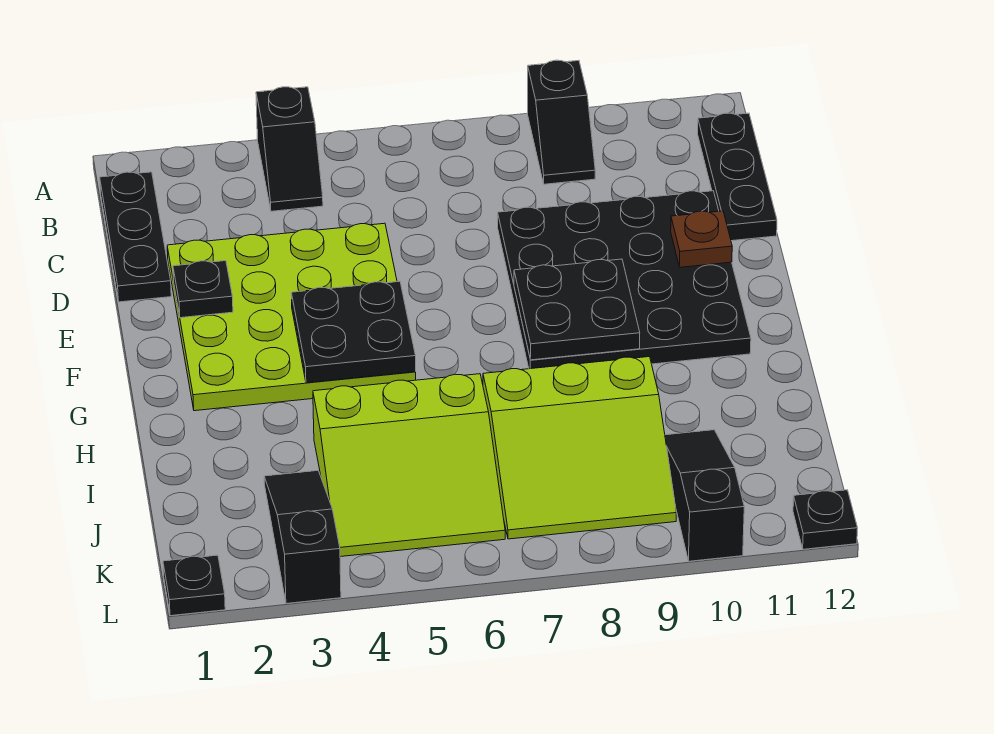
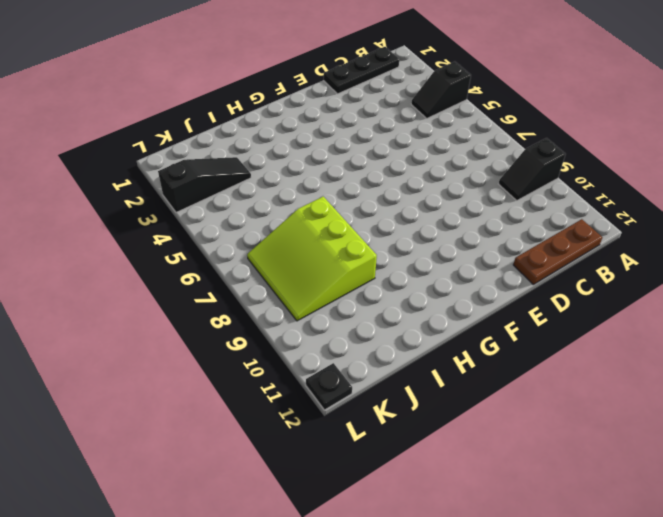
brown plate B12:D12 level 1 -> black plate B12:D12 level 1
none -> lime plate D2:G5 level 1
none -> black plate D8:G11 level 1
none -> lime slope I4:K6 level 1 top I

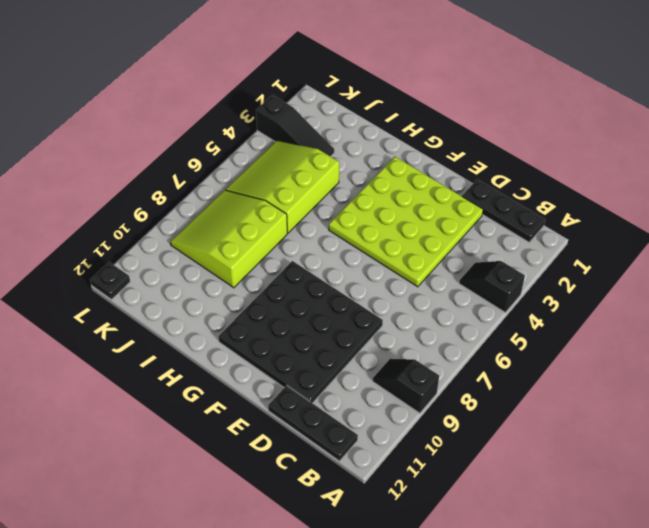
none -> black slope J10:L10 level 1 top L
none -> black plate L1 level 1
none -> black plate E2 level 2

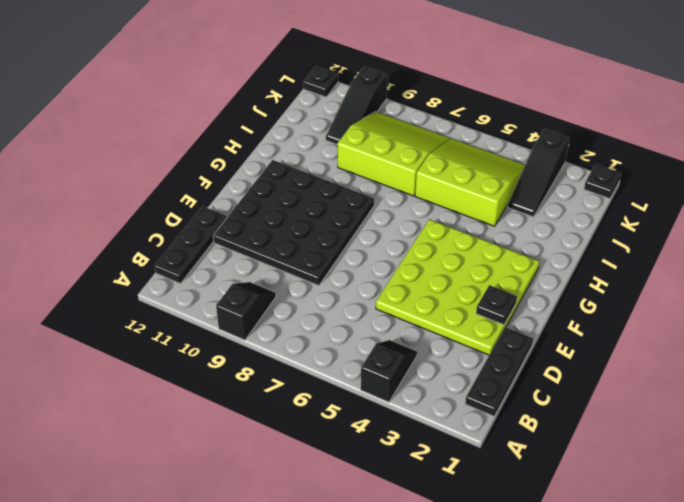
none -> brown plate E11 level 2
none -> black plate F4:G5 level 2
none -> black plate F8:G9 level 2

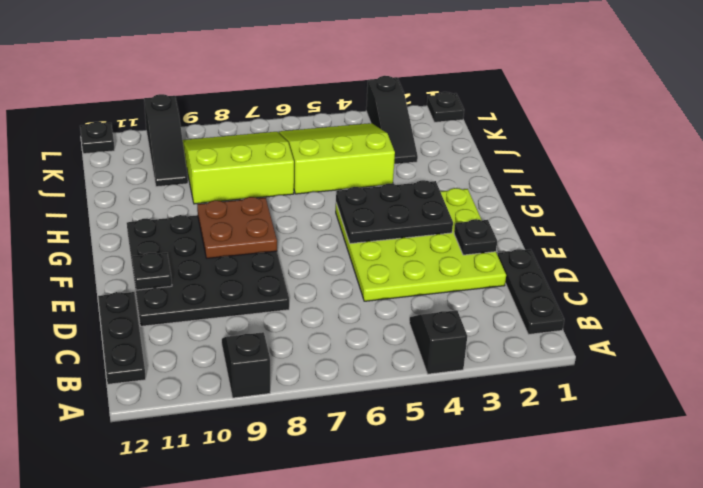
black plate E11 level 2 -> brown plate E11 level 2
black plate F3:G5 level 2 -> black plate F4:G5 level 2
brown plate F8:G9 level 2 -> black plate F8:G9 level 2

